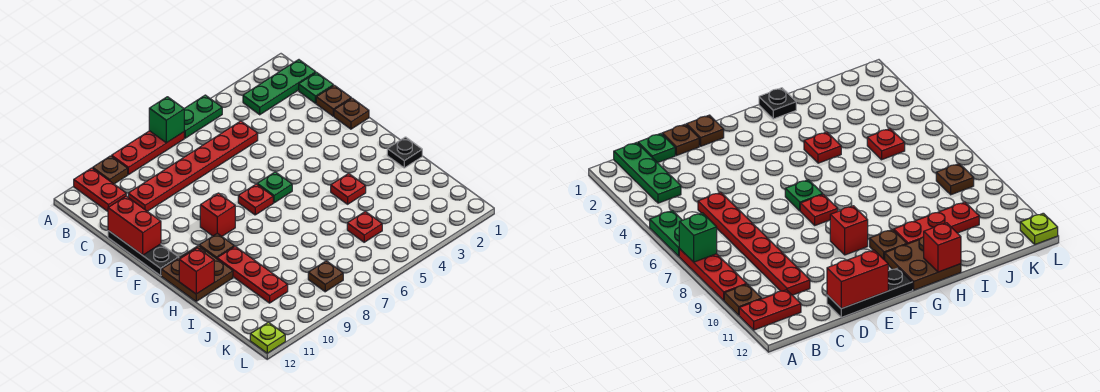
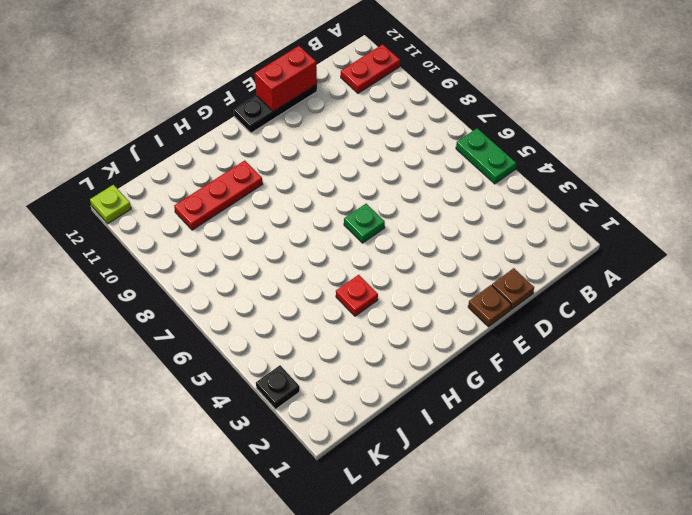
black plate L3 level 1 -> black plate H1 level 1
none -> red plate A7:A9 level 1
none -> brown plate A10 level 1
none -> green plate B1:B3 level 1

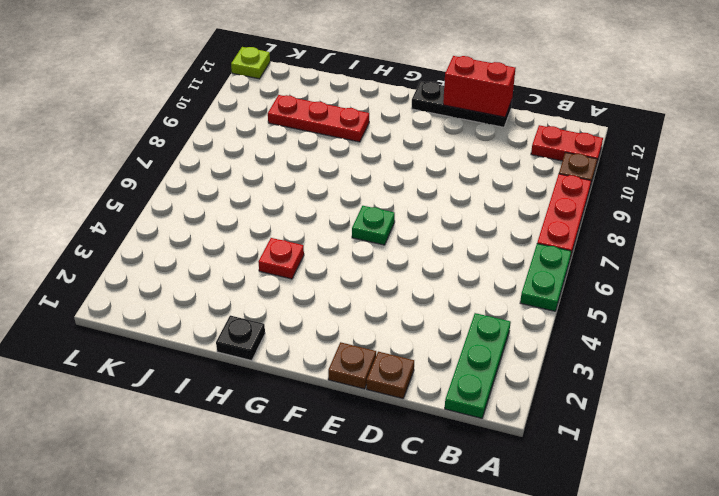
none -> green plate C1 level 1
none -> red plate C5:C10 level 1
none -> red plate F7 level 1

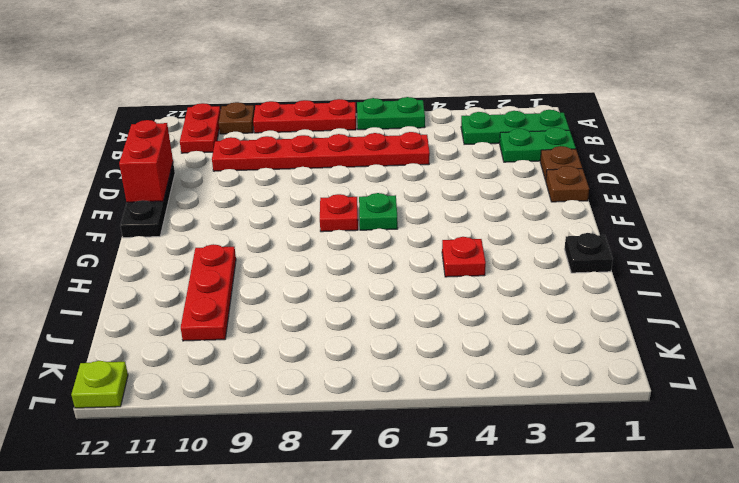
green plate C1:C2 level 1 -> green plate C1 level 1
none -> red brick F9 level 1
none -> brown plate G10 level 1
none -> brown plate G11:H12 level 1

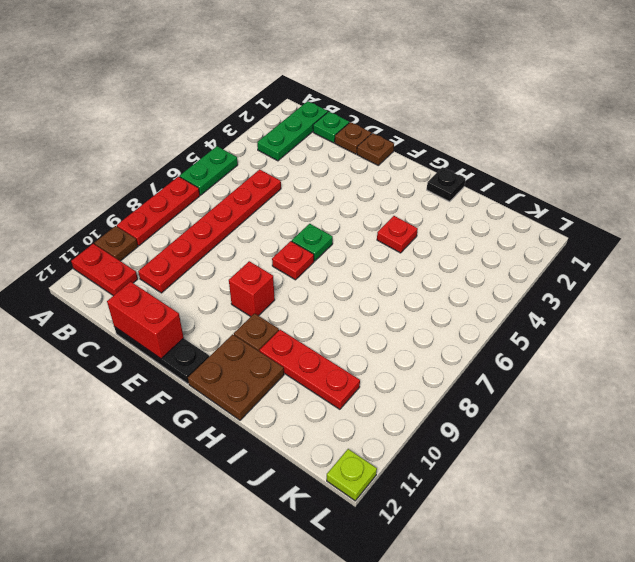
none -> red plate J5 level 1
none -> brown plate K8 level 1
none -> green brick A7 level 2

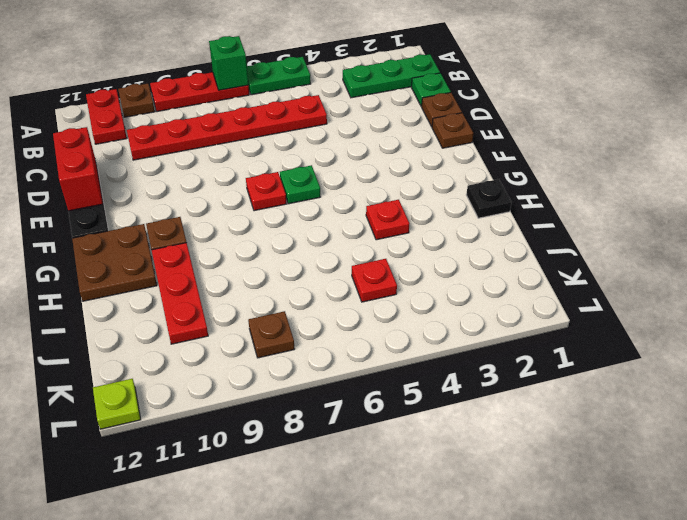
none -> red brick F9 level 1
none -> red brick H12 level 2

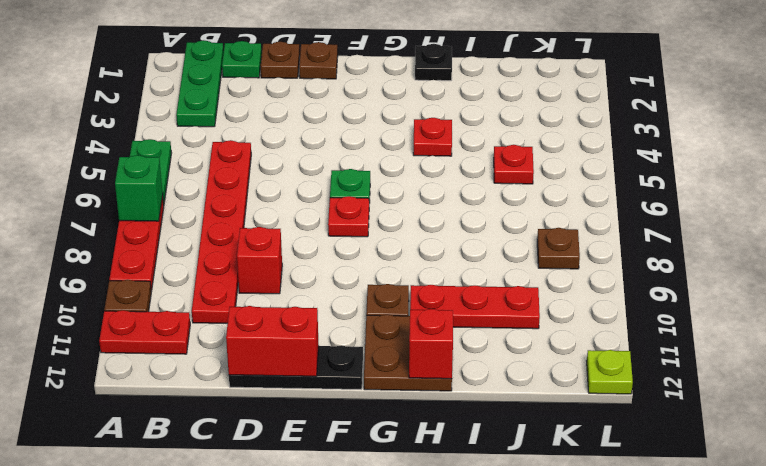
red brick D9 level 1 -> red brick F9 level 1

